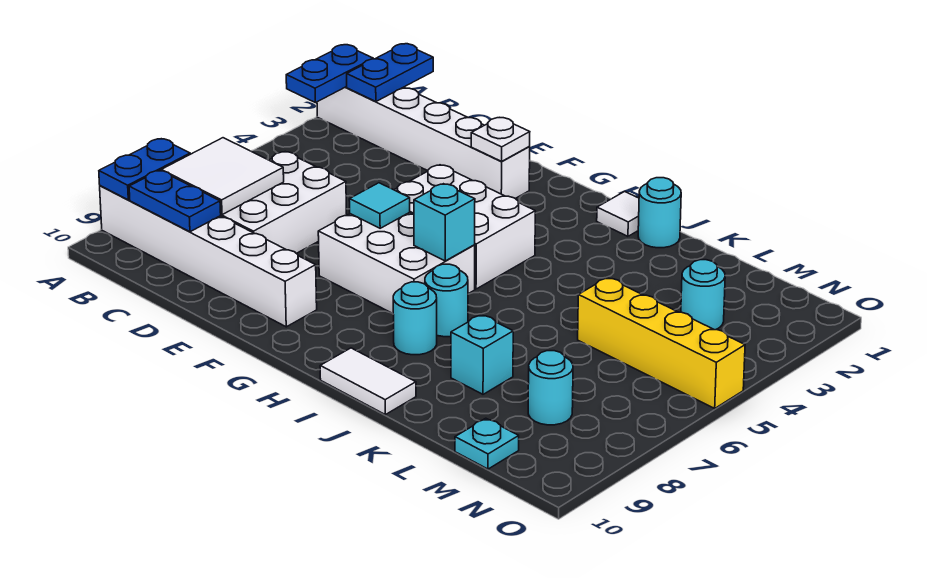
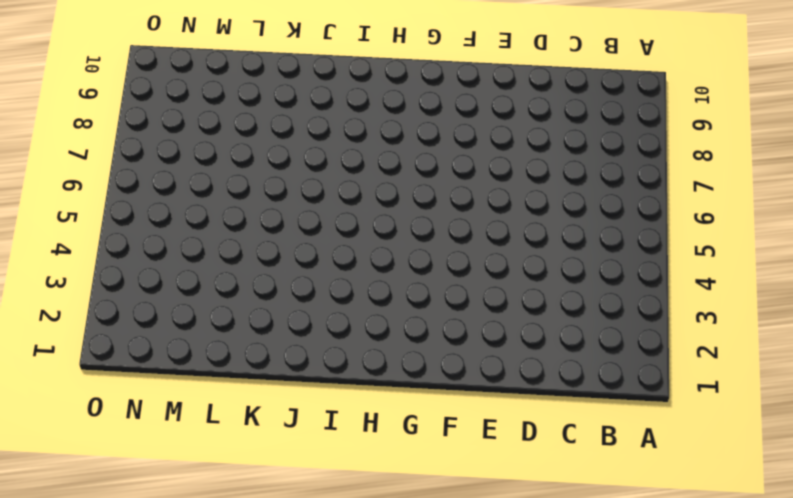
none -> white brick A2:F2 level 1
none -> white brick A9:F9 level 1
none -> white brick C6:D8 level 1

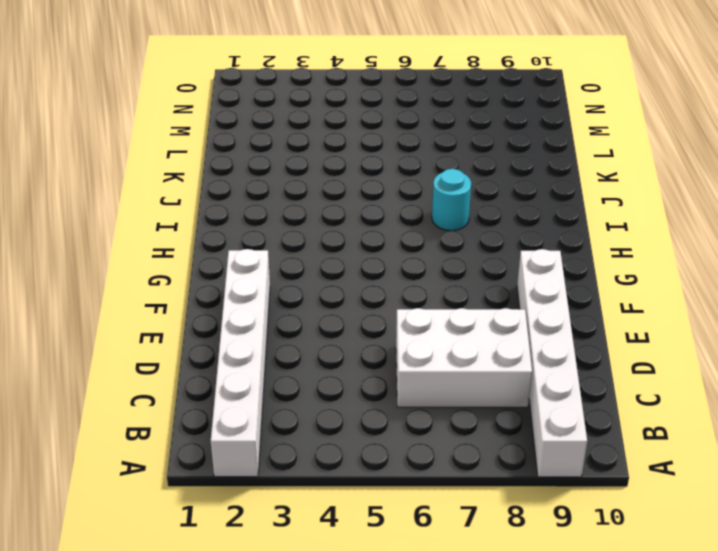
none -> white brick F4:H5 level 1
none -> white brick F6:H7 level 1
none -> white tile I1 level 1

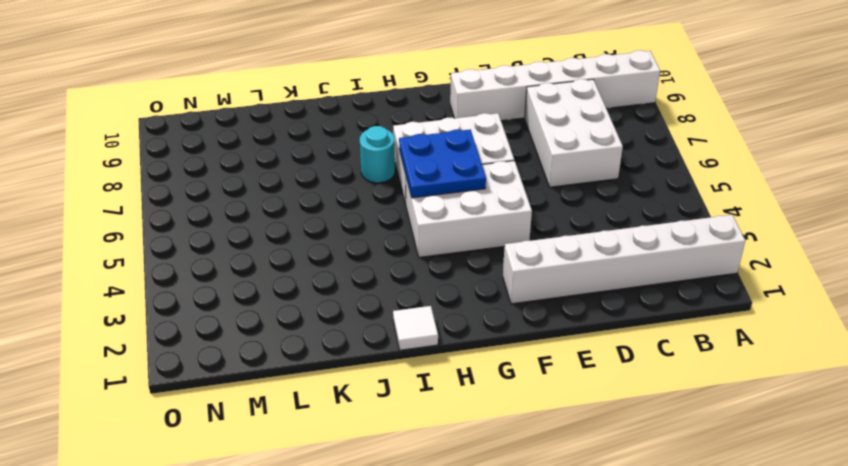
blue plate G5:H6 level 2 -> cyan brick H6 level 2
none -> cyan round brick I8 level 1
none -> white tile I10:J10 level 1
none -> cyan round brick J1 level 1

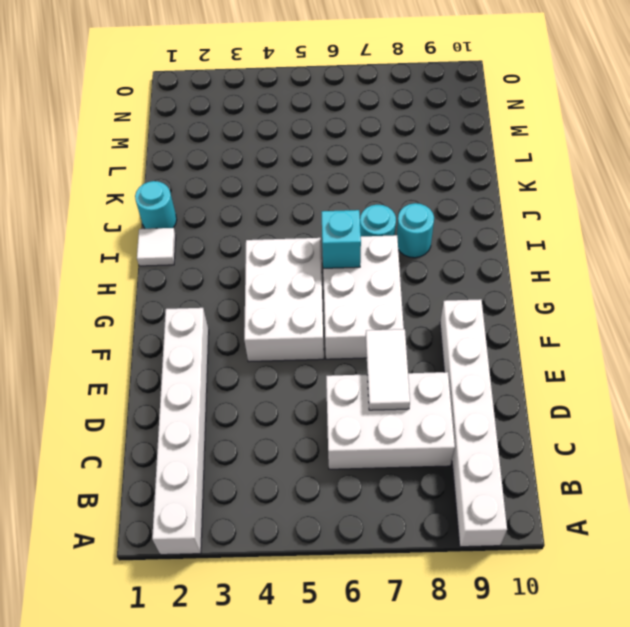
white tile D7:E7 level 2 -> white tile I10:J10 level 1
none -> cyan brick K8 level 1
none -> yellow brick L5:O5 level 1
none -> cyan round brick M3 level 1

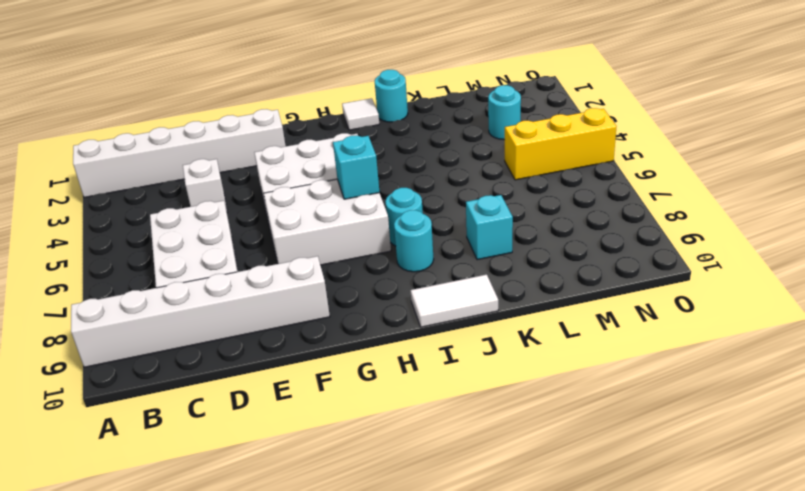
white brick D4 level 1 -> none
yellow brick M5:O5 level 1 -> yellow brick L5:O5 level 1
none -> cyan round brick M8 level 1
none -> cyan plate M10 level 1
none -> blue plate A2:A3 level 2

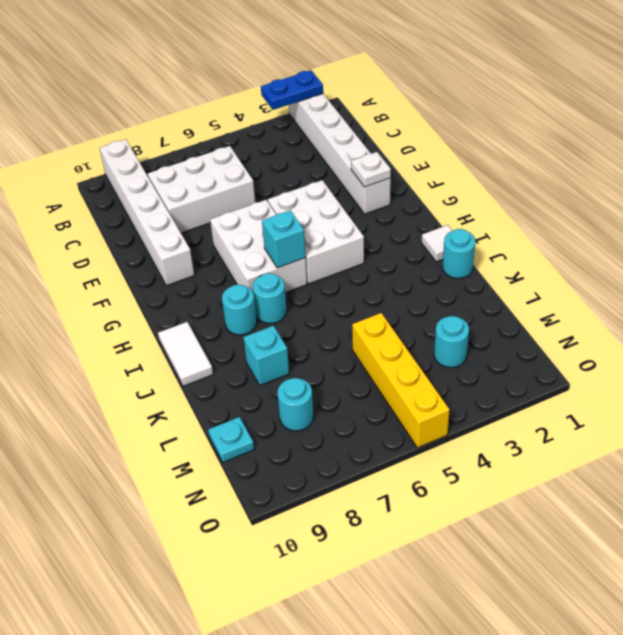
none -> blue plate A8:A9 level 2
none -> blue plate B1:B2 level 2
none -> white tile B7:C8 level 2

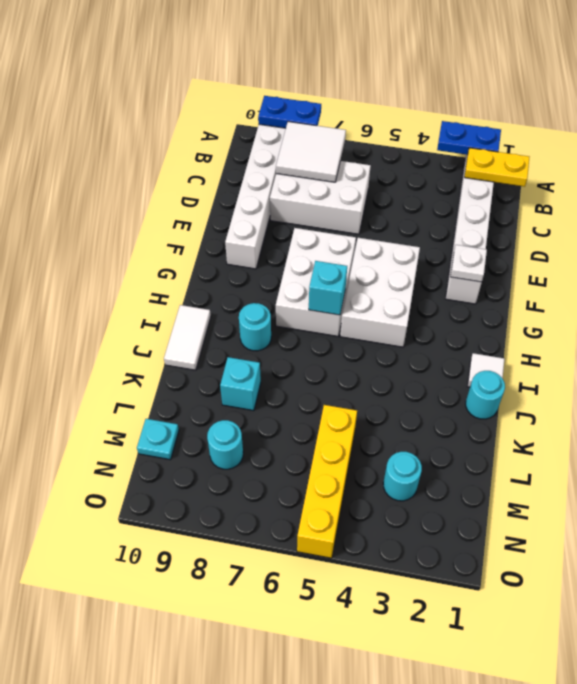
yellow plate B1:B2 level 2 -> blue plate B1:B2 level 2
none -> cyan round brick I7 level 1
none -> blue plate B9:C9 level 2
none -> cyan tile F6 level 2

